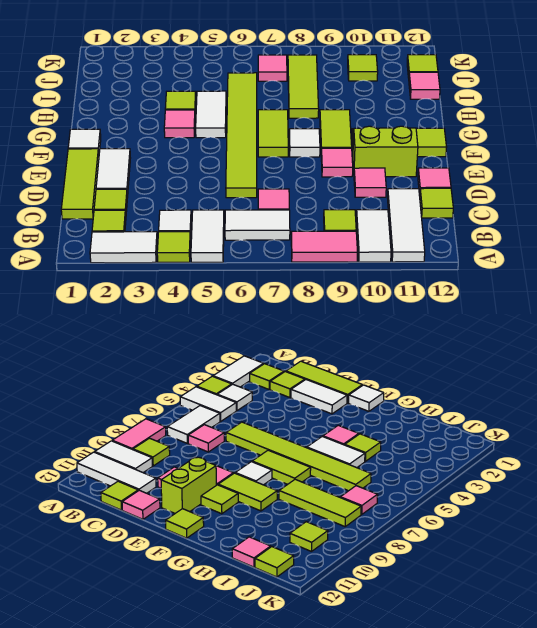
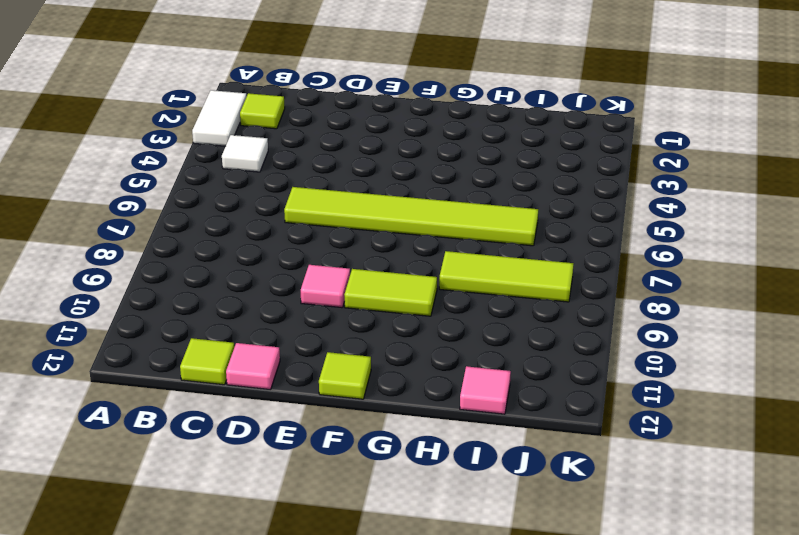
none -> lime tile A4 level 1
none -> white tile A5:B5 level 1
none -> pink tile A8:A9 level 1
none -> white tile A10:B10 level 1

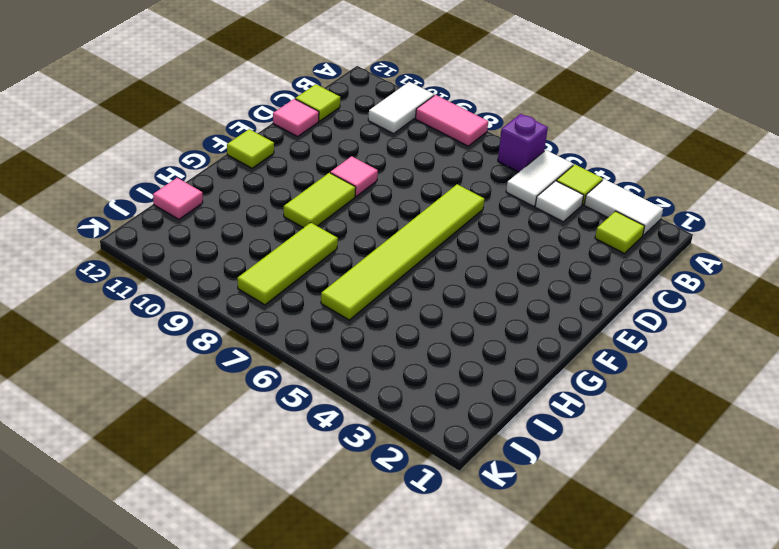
purple brick A6 level 1 -> none
none -> white tile A11:C11 level 1
none -> white tile B6:B7 level 1
none -> lime tile B9 level 1
none -> lime tile C1:E1 level 1

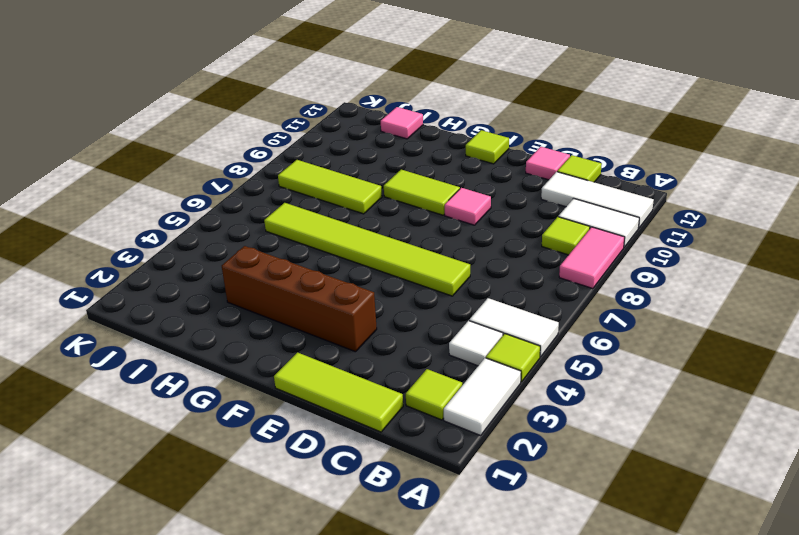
brown brick E3:H3 level 1 -> none
none -> white tile B6:B7 level 1
none -> lime tile C2 level 1
none -> pink tile C7 level 1
none -> white tile D2:E2 level 1

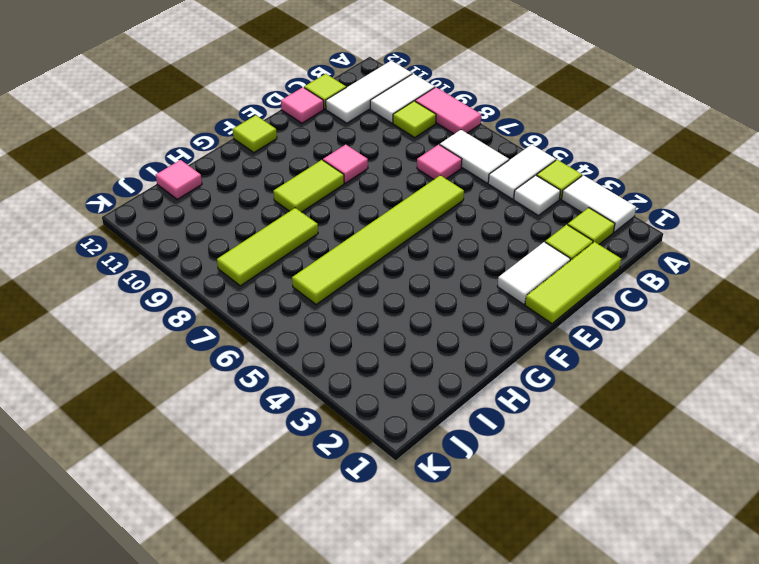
none -> pink tile D10 level 1
none -> lime brick E10:E11 level 1
none -> white tile F1 level 1
none -> lime tile F7:G7 level 1

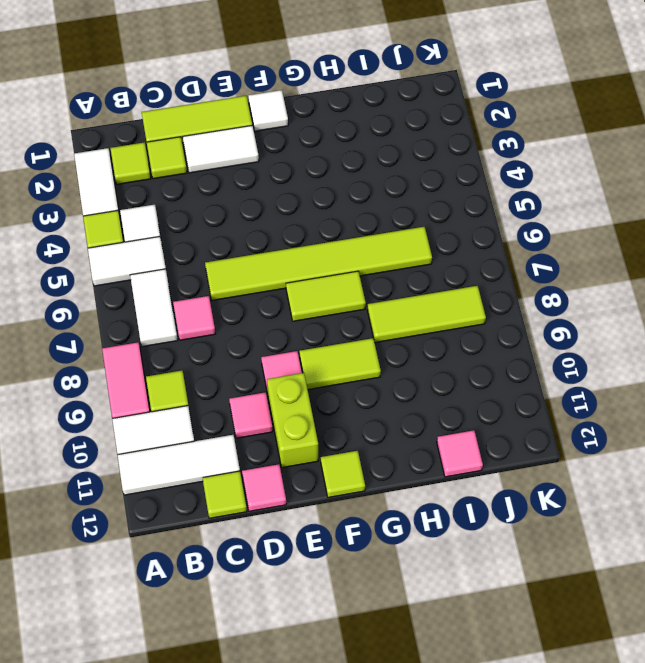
none -> white tile F8 level 1
none -> lime tile F10 level 1
none -> pink tile G4 level 1
none -> white tile G5:H5 level 1

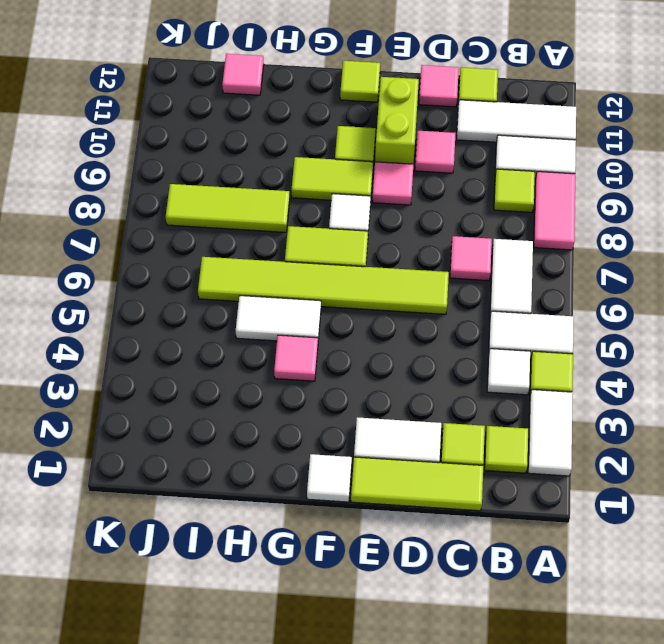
none -> lime tile H4 level 1
none -> pink tile J7 level 1
none -> lime tile J10 level 1
none -> lime tile J12 level 1

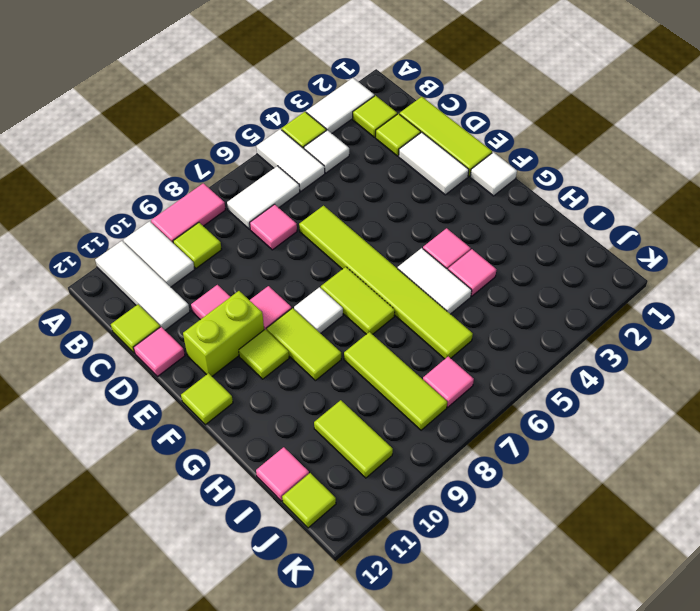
pink tile H4 level 1 -> lime tile H4 level 1
lime tile I10:J10 level 1 -> lime tile J10 level 1

